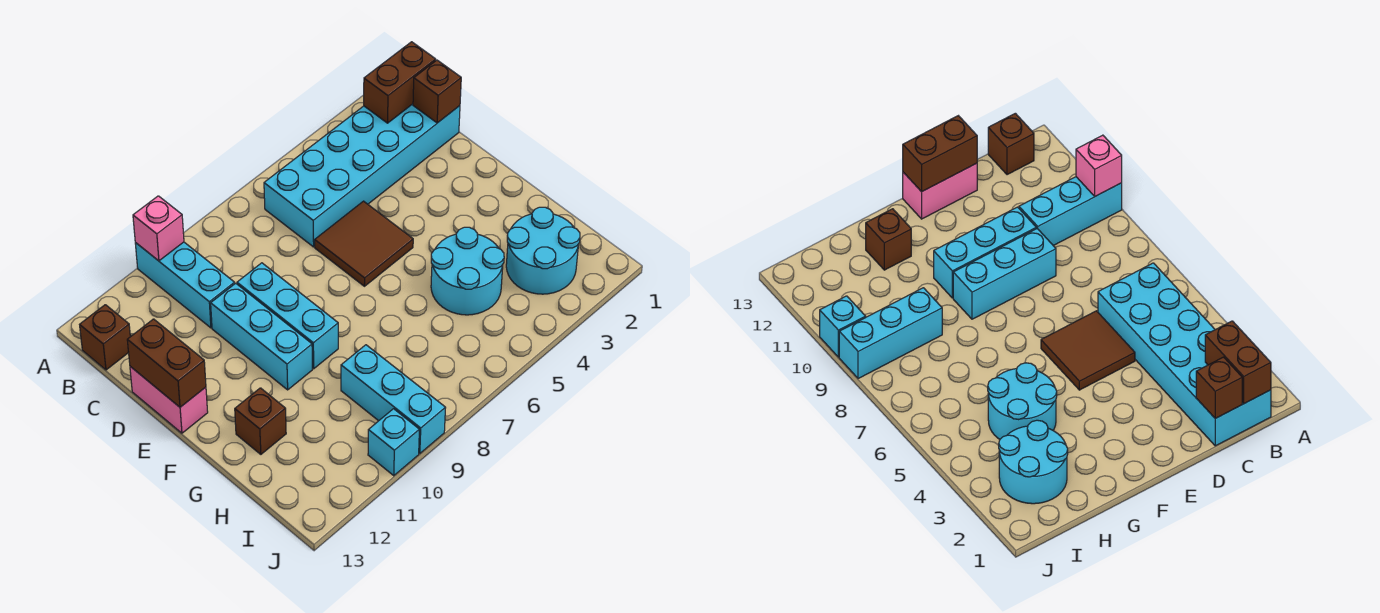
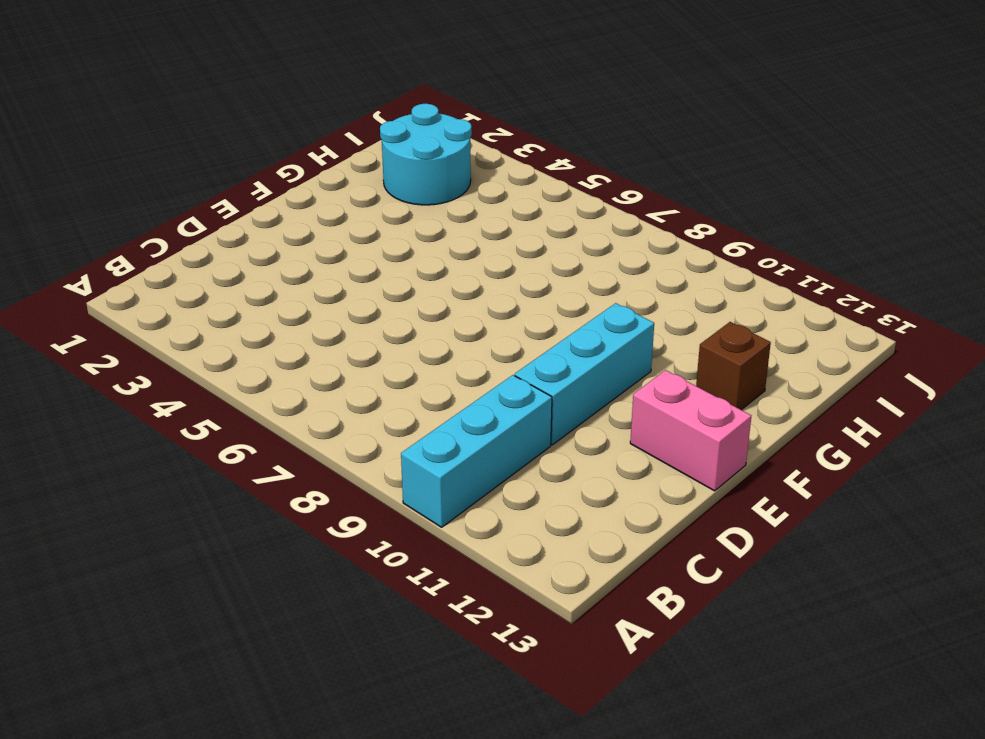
pink brick E12:E13 level 1 -> pink brick D13:E13 level 1
none -> cyan brick B1:C6 level 1
none -> brown brick B13 level 1
none -> brown tile D5:E6 level 1

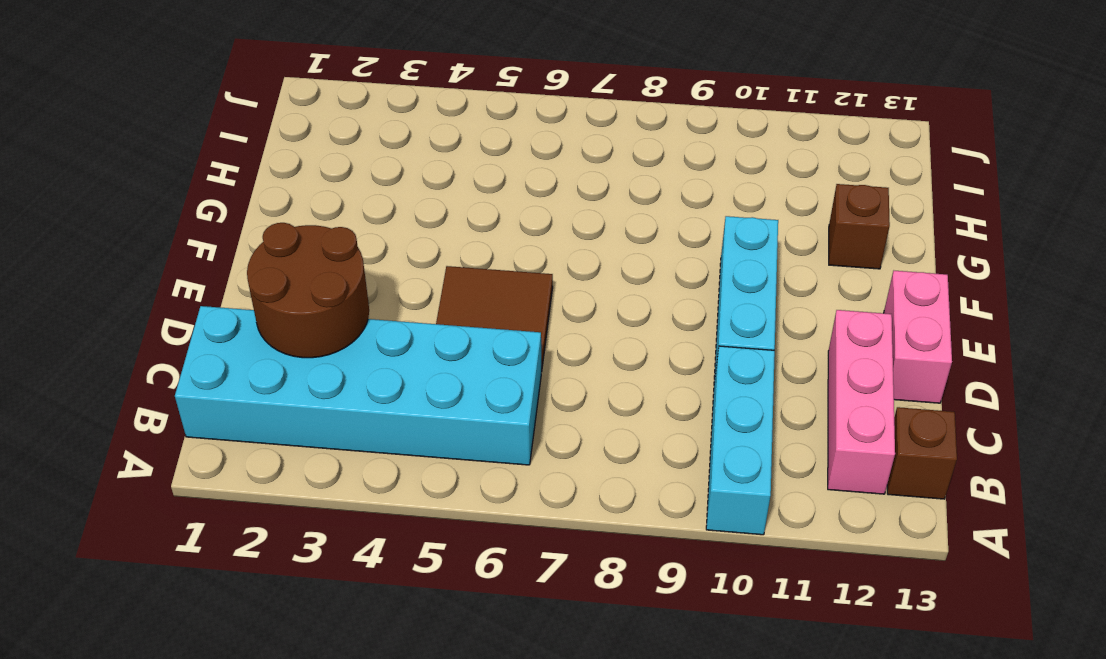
pink brick B12:D12 level 1 -> none
brown round brick C2:D3 level 2 -> none
none -> cyan brick D9:F9 level 1
none -> cyan round brick G4:H5 level 1
none -> cyan round brick H2:I3 level 1

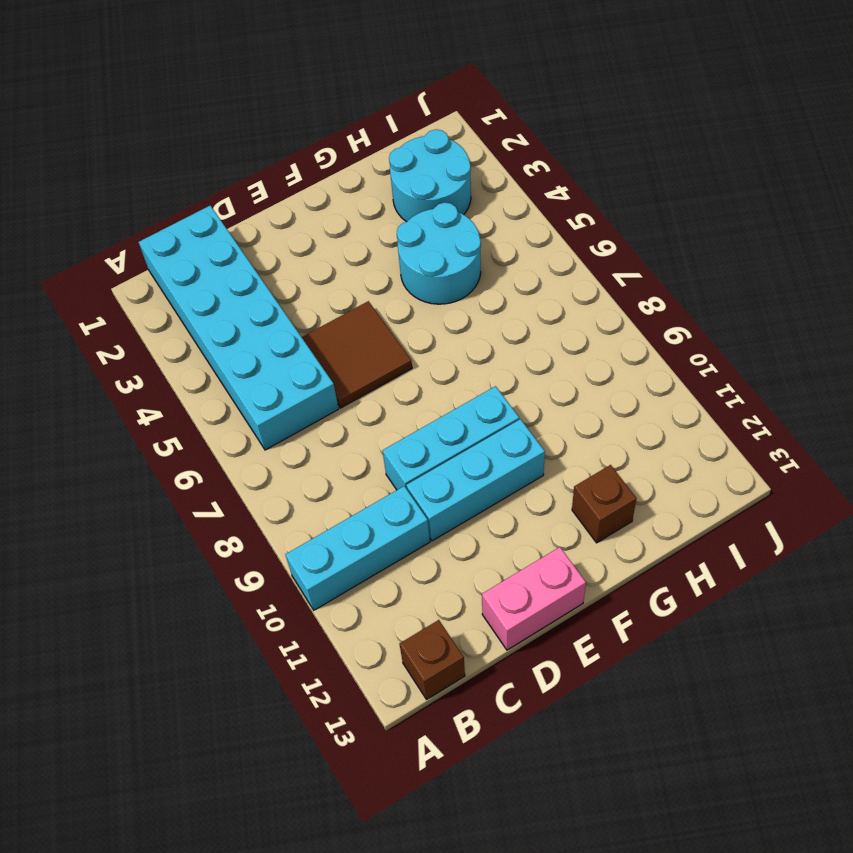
none -> cyan brick H9:J9 level 1
none -> cyan brick J10 level 1
none -> pink brick A10 level 2

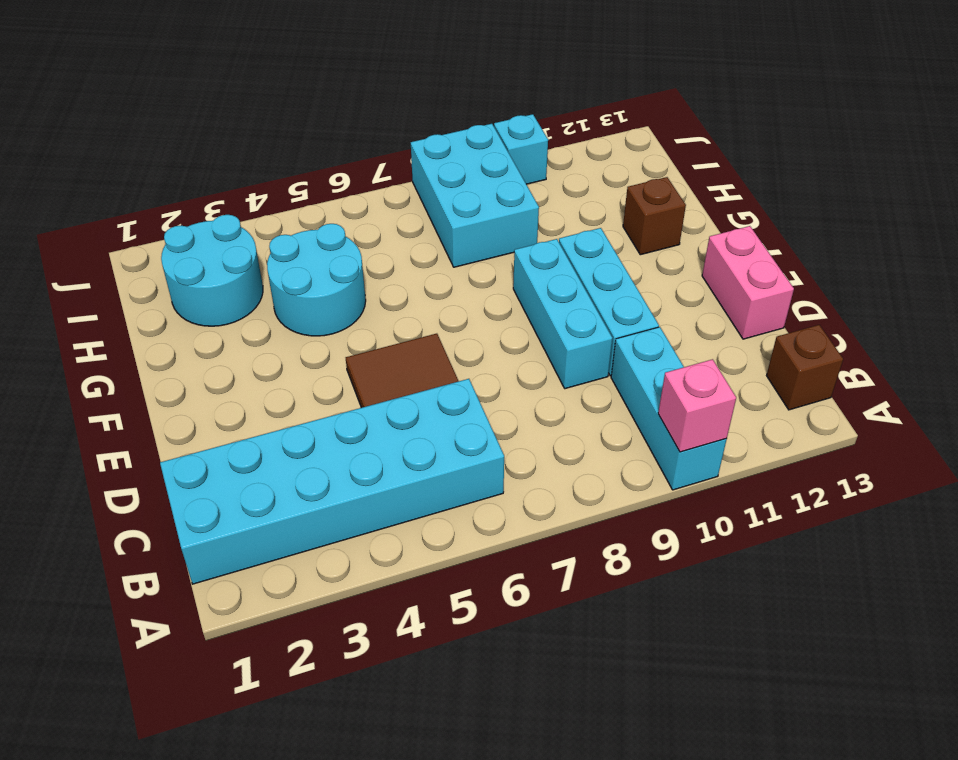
cyan brick H8:J9 level 1 -> cyan brick H9:J9 level 1
none -> brown brick B1:B2 level 2
none -> brown brick C1 level 2
none -> brown brick D13:E13 level 2

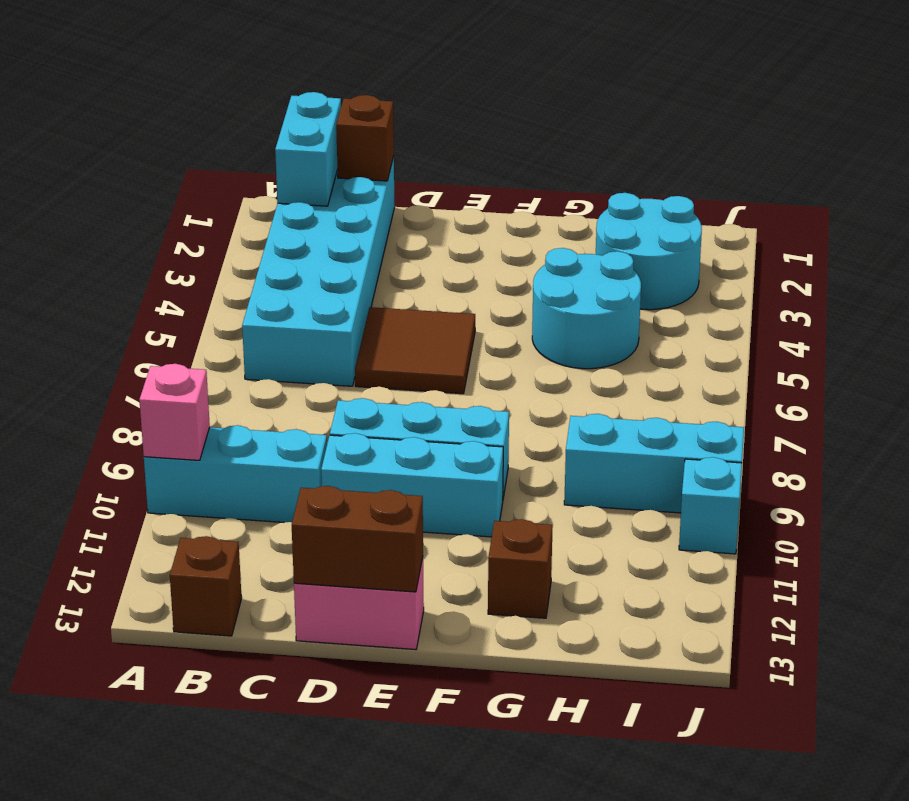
cyan brick B1:B2 level 2 -> brown brick B1:B2 level 2

